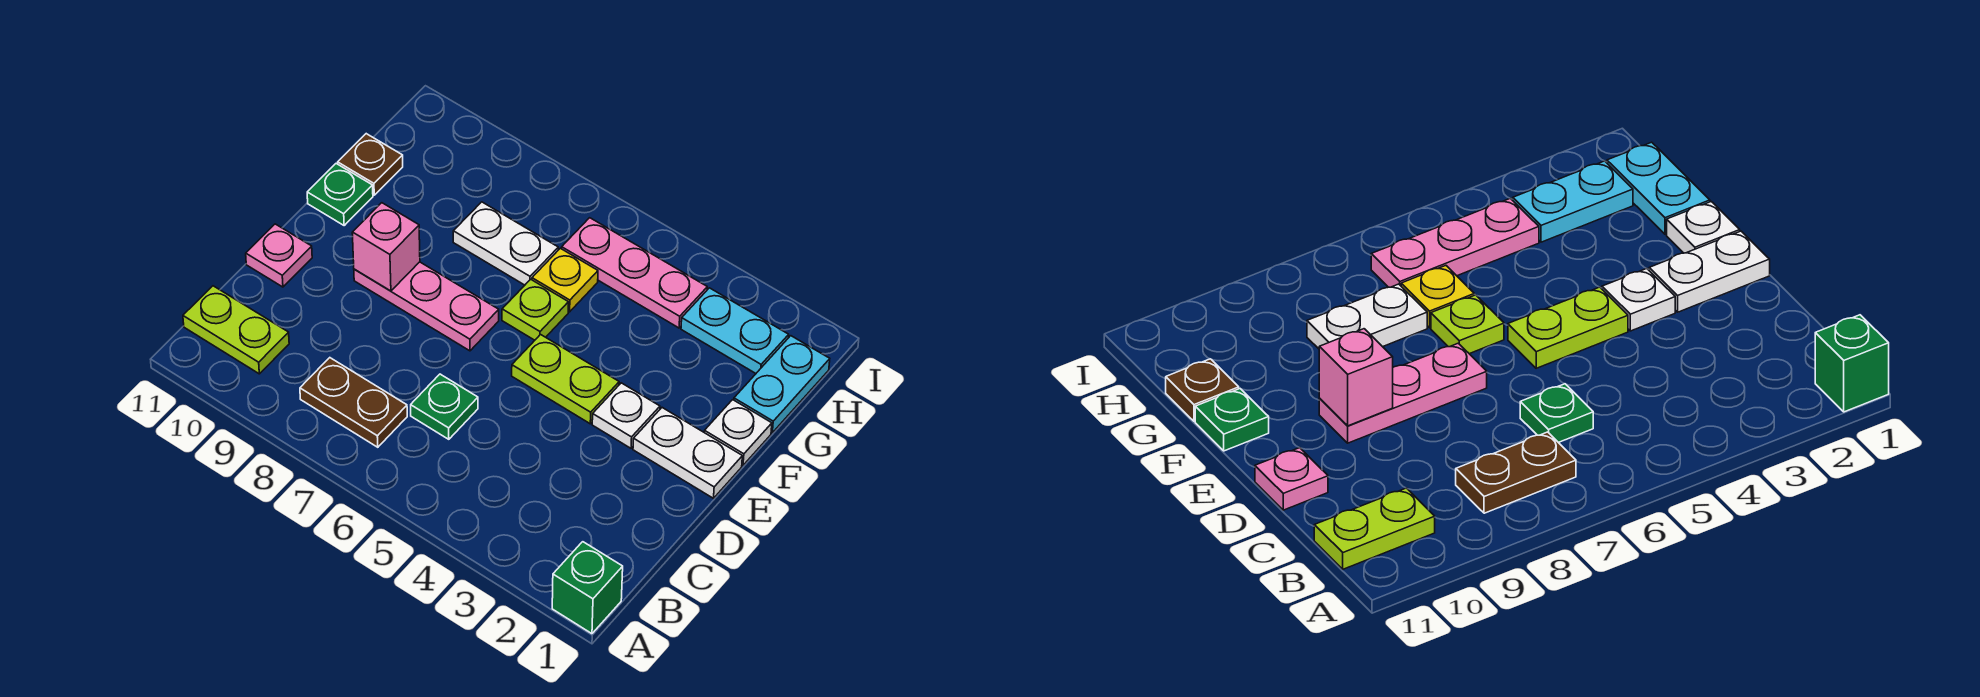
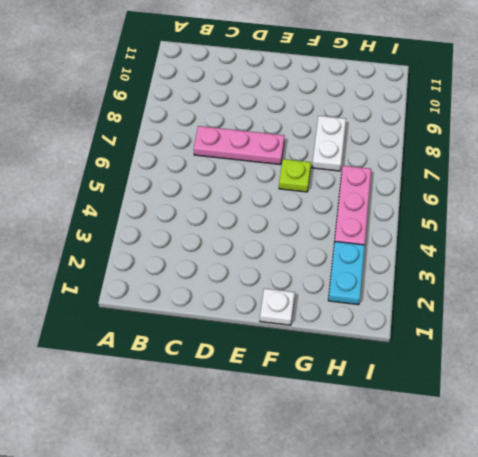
pink plate C7:E7 level 1 -> pink plate E7:E9 level 1
none -> green brick A1 level 1
none -> brown plate B7:B8 level 1
none -> lime plate B10:B11 level 1

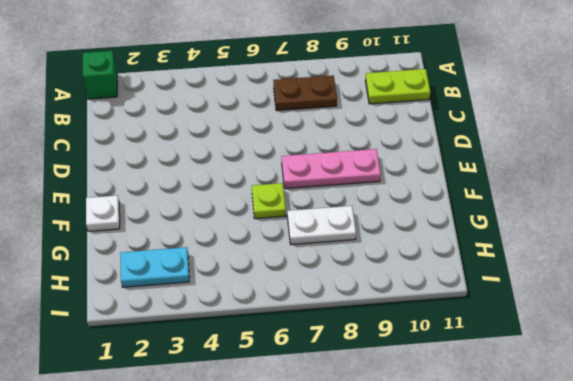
none -> green plate C6 level 1
none -> pink plate D11 level 1
none -> white plate E1:E2 level 1

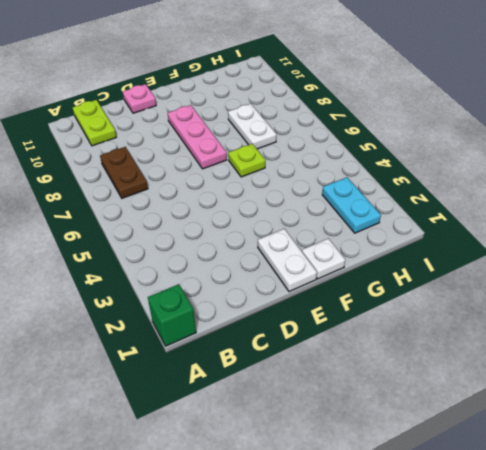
none -> green plate C6 level 1
none -> white plate E3 level 1
none -> lime plate E4:E5 level 1

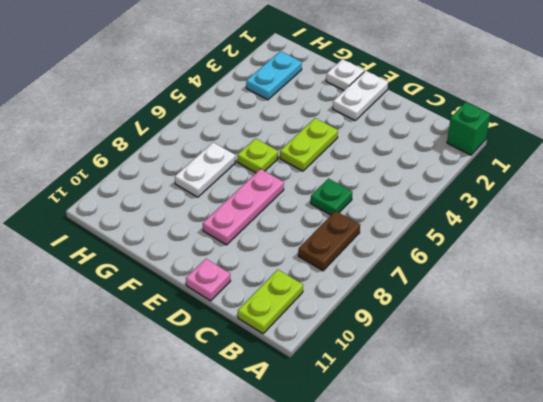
none -> white plate E3 level 1
none -> green plate F11 level 1
none -> cyan plate G1:H1 level 1

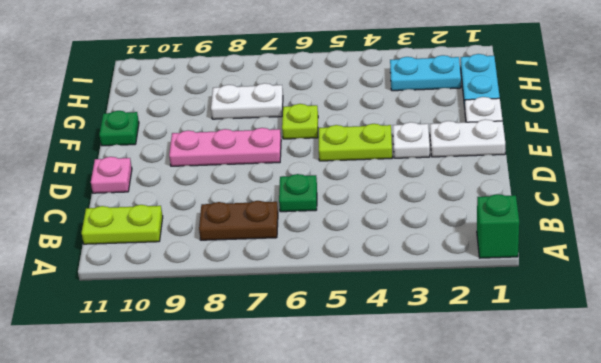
none -> yellow plate G6 level 1
none -> brown plate G11 level 1
none -> pink plate H4:H6 level 1

